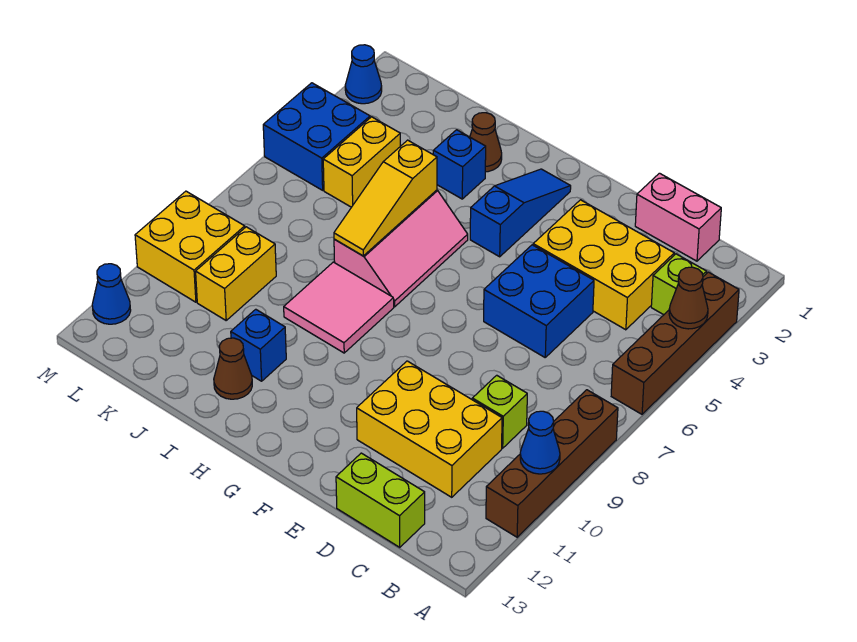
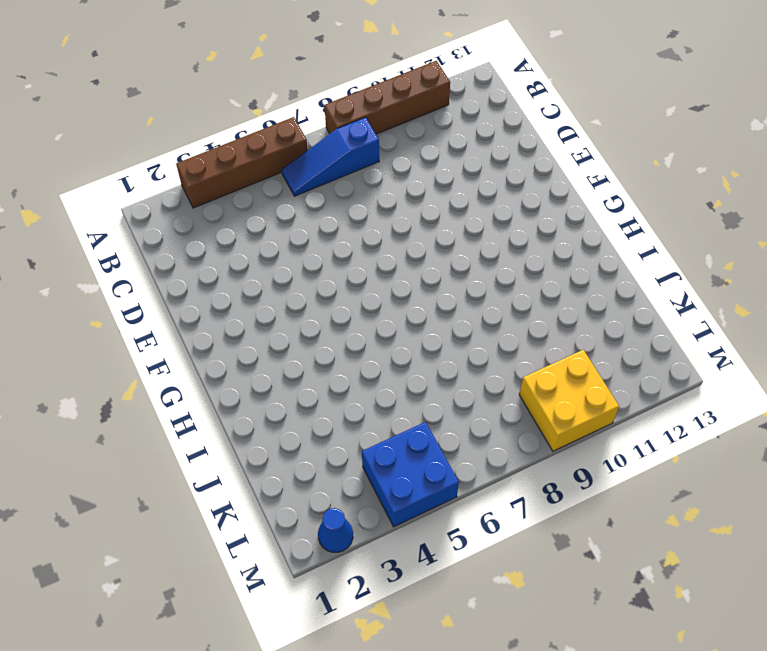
blue slope B6:B8 level 1 top 8 -> blue slope G2:G4 level 1 top 4
none -> lime brick B3 level 1
none -> pink brick C1:D1 level 1
none -> yellow brick C3:E4 level 1

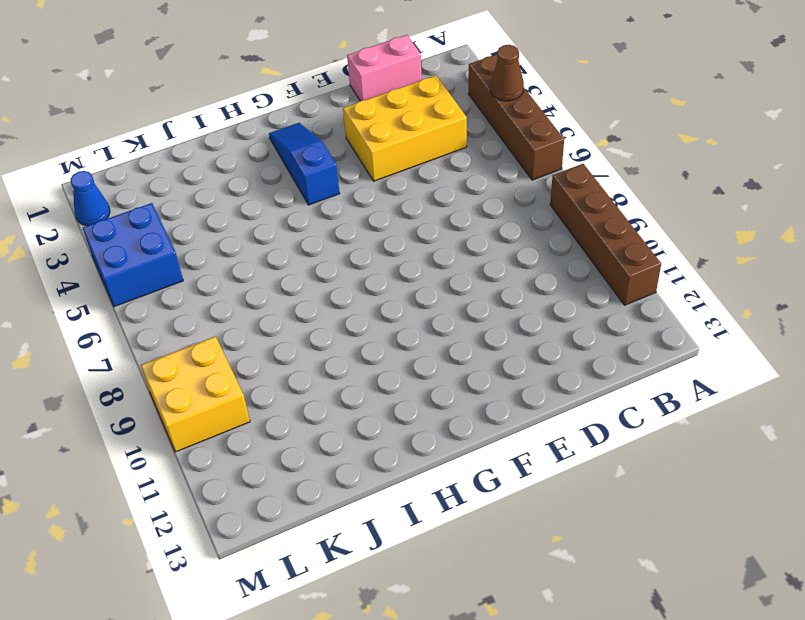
none -> lime brick B3 level 1
none -> lime brick C9 level 1
none -> yellow brick C10:E11 level 1

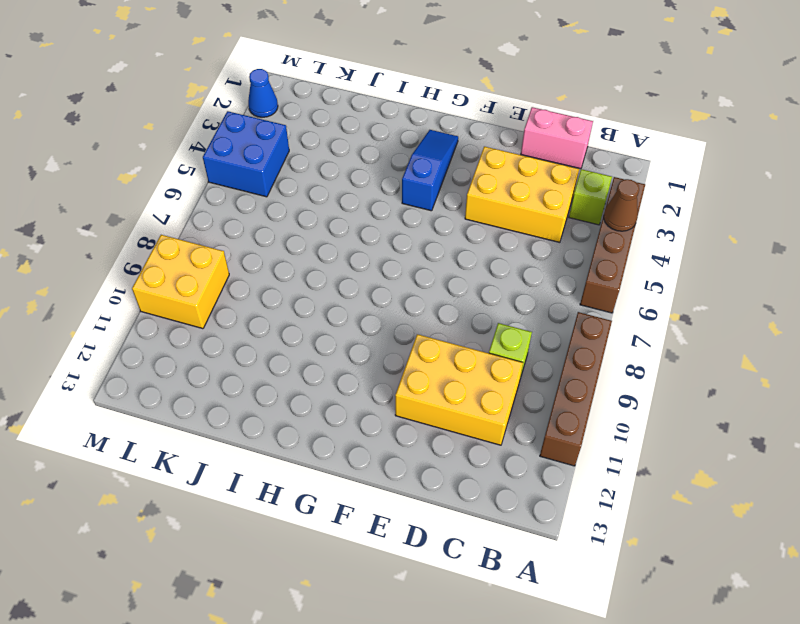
none -> lime brick C13:D13 level 1
none -> blue brick D5:E6 level 1
none -> pink slope H5:I7 level 1 top I

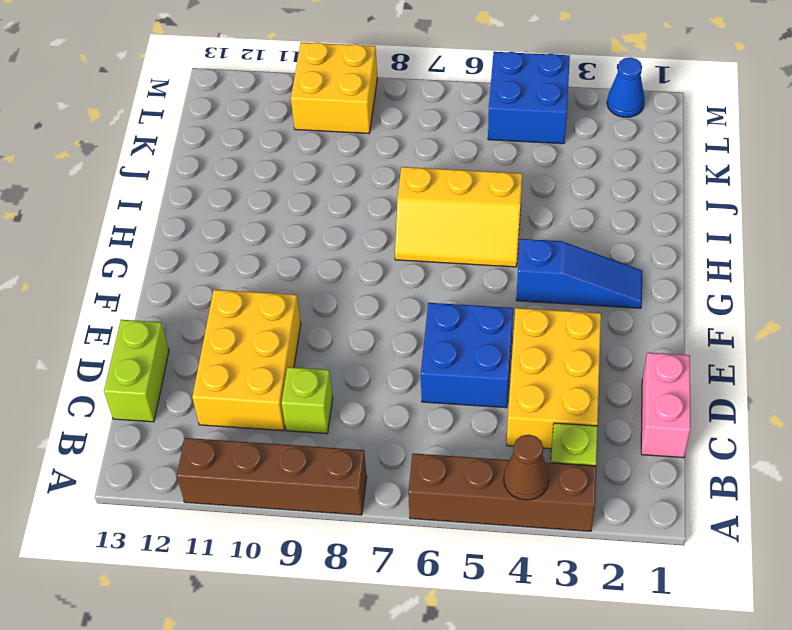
yellow slope H5:I7 level 1 top I -> pink slope H5:I7 level 1 top I
none -> pink tile H8:I9 level 1
none -> brown cone I2 level 1
none -> blue brick I3 level 1

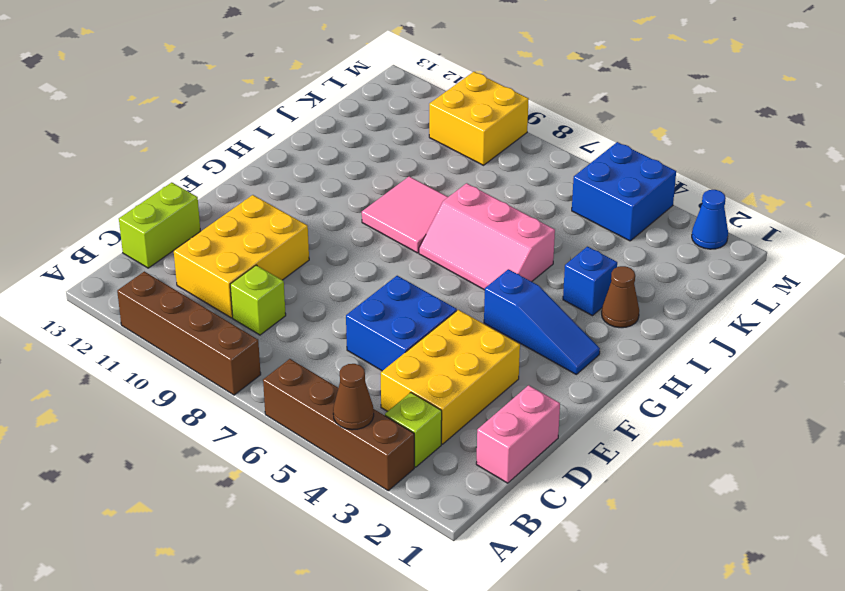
none -> blue brick I11 level 1
none -> brown cone I12 level 1
none -> yellow brick K4:K5 level 1

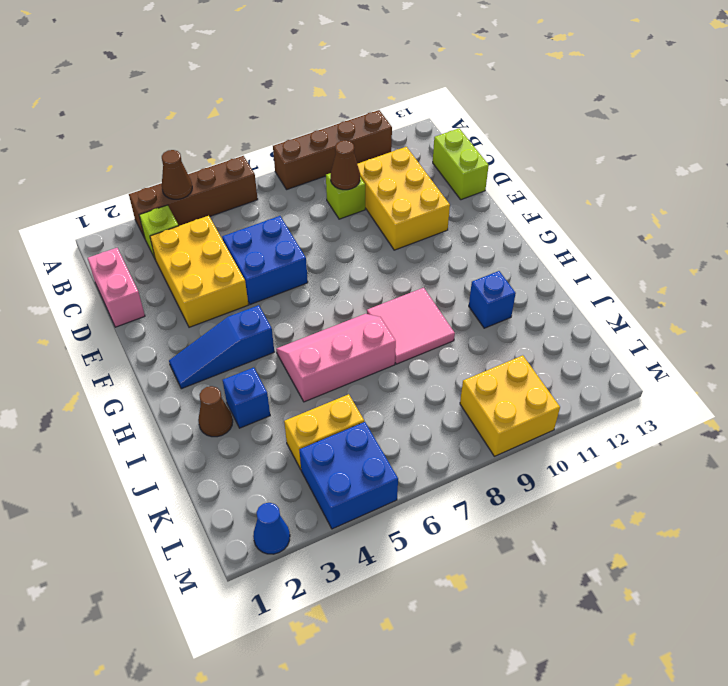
brown cone C9 level 2 -> brown cone I12 level 1
none -> yellow brick K9:K10 level 1
none -> blue cone M12 level 1
none -> blue cone A10 level 2

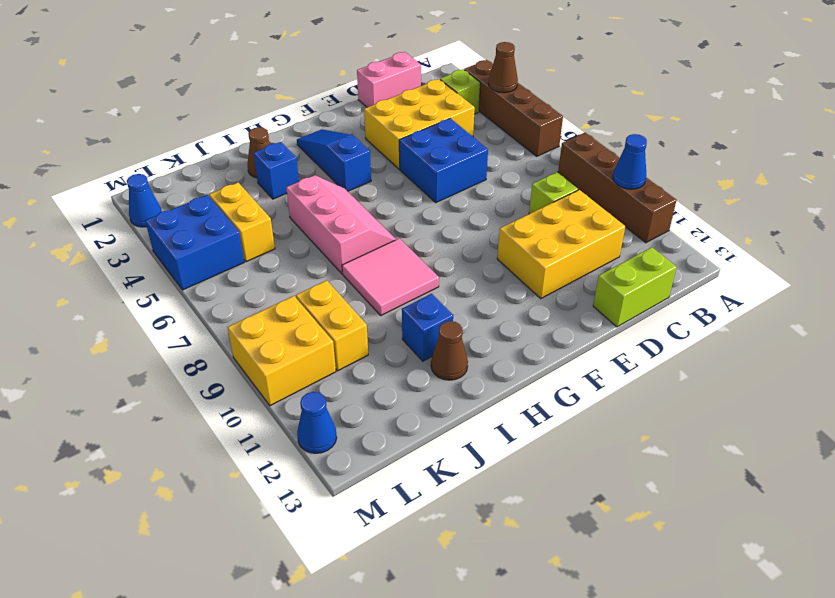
none -> yellow slope I5:I7 level 2 top 5

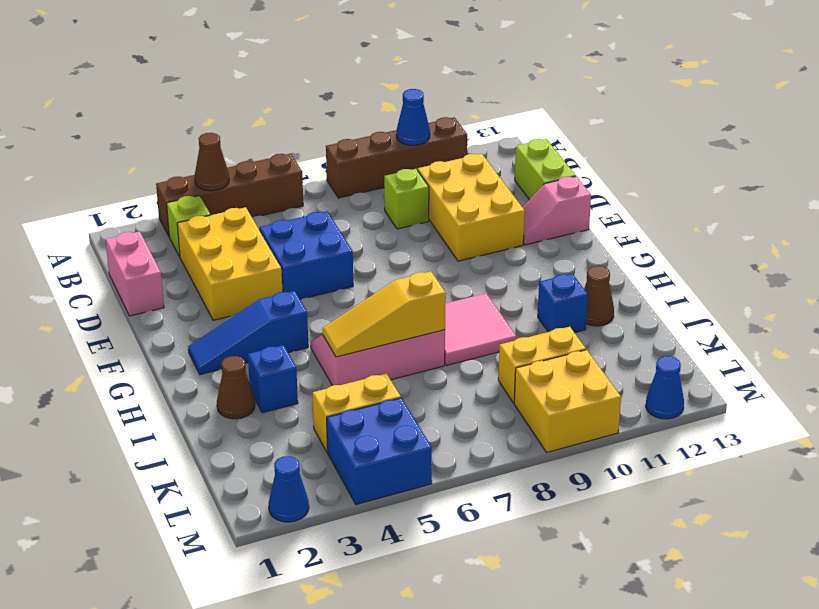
pink slope E12:E13 level 1 top 13 -> none
yellow slope I5:I7 level 2 top 7 -> yellow slope I5:I7 level 2 top 5

